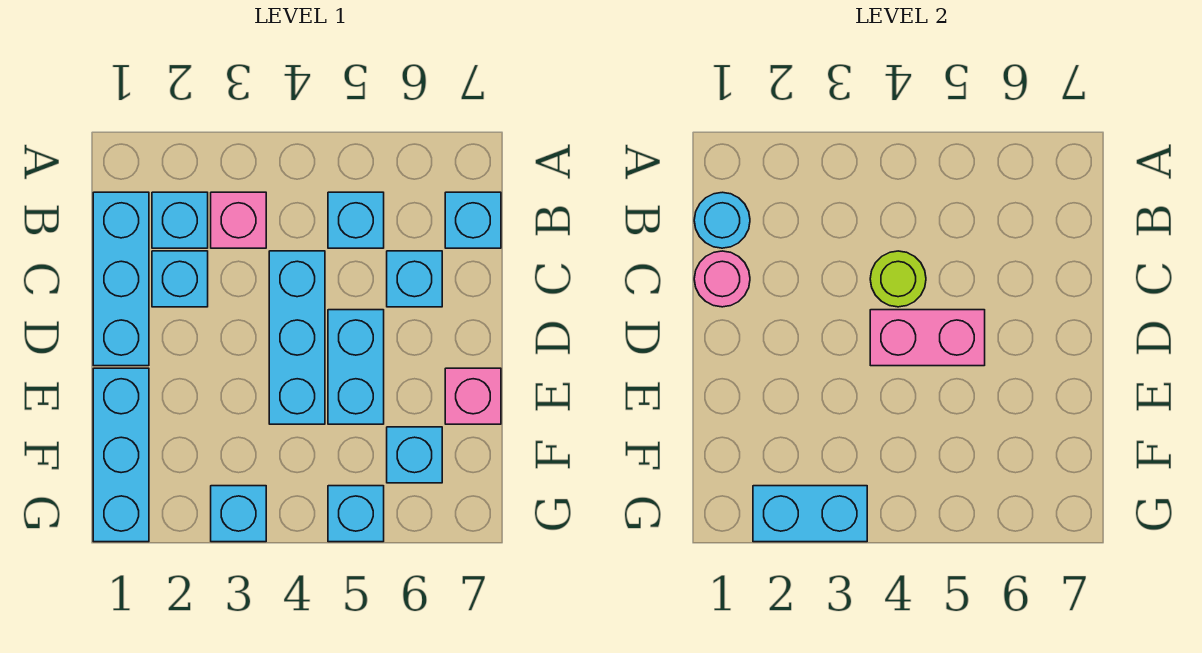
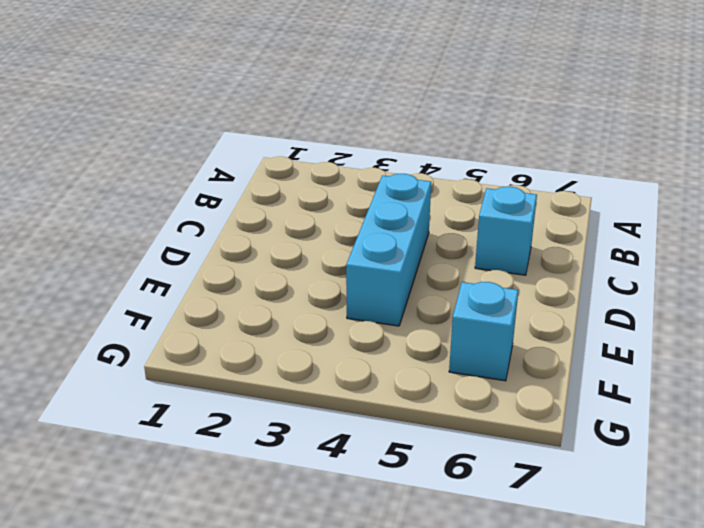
none -> cyan brick B1:D1 level 1
none -> cyan brick B2 level 1
none -> pink brick B3 level 1

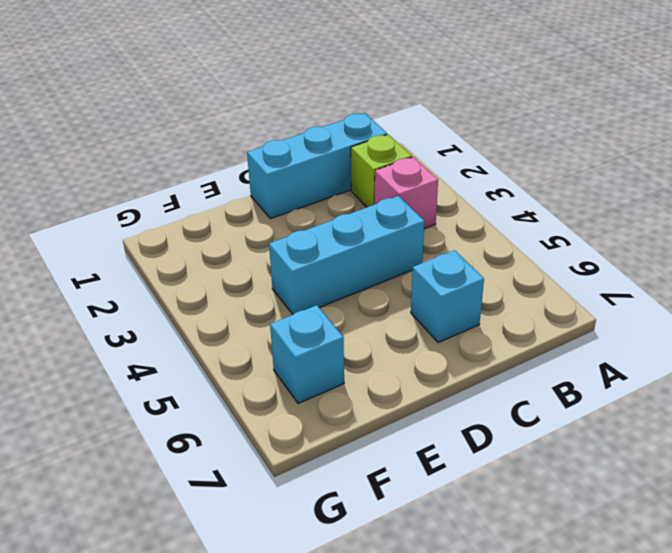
lime brick B2 level 1 -> cyan brick B2 level 1
none -> cyan brick B5 level 1
none -> cyan brick B7 level 1
none -> cyan brick C2 level 1

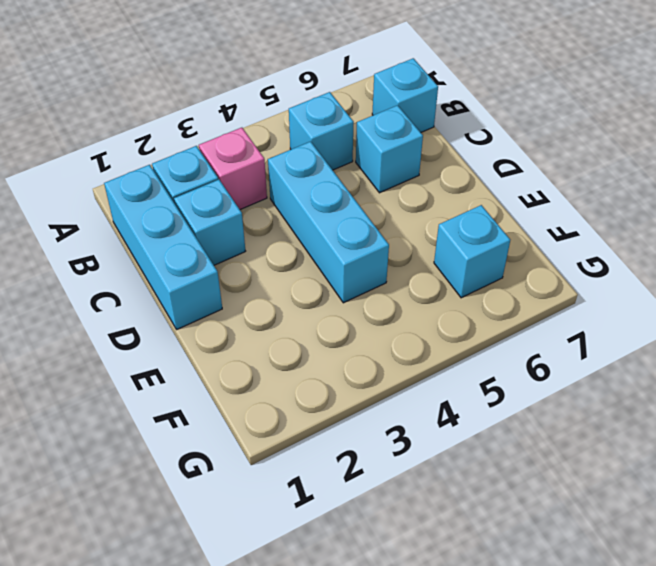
none -> cyan brick D5:E5 level 1
none -> cyan brick E1:G1 level 1
none -> pink brick E7 level 1

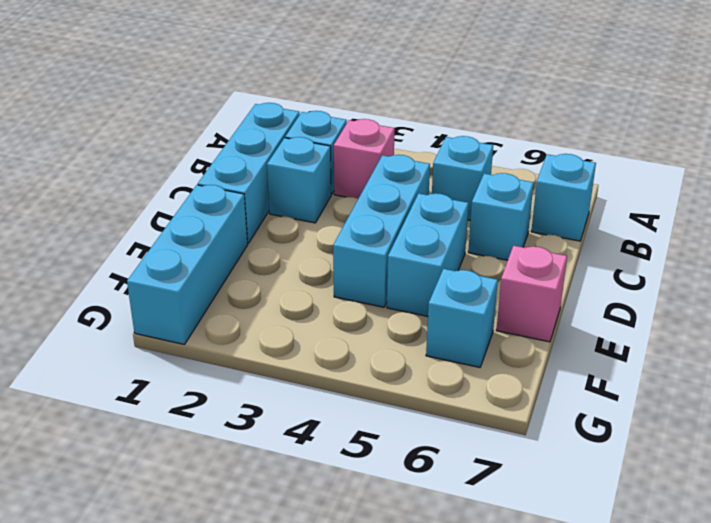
none -> cyan brick G3 level 1
none -> cyan brick G5 level 1
none -> cyan round brick B1 level 2

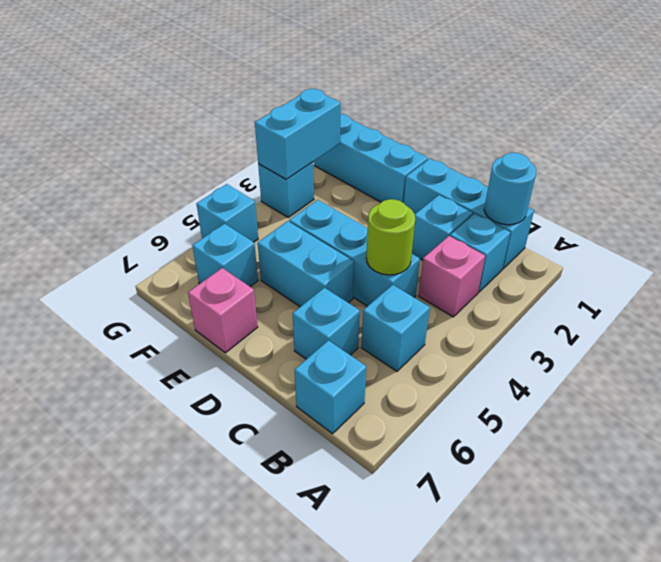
none -> pink round brick C1 level 2
none -> pink brick D4:D5 level 2

